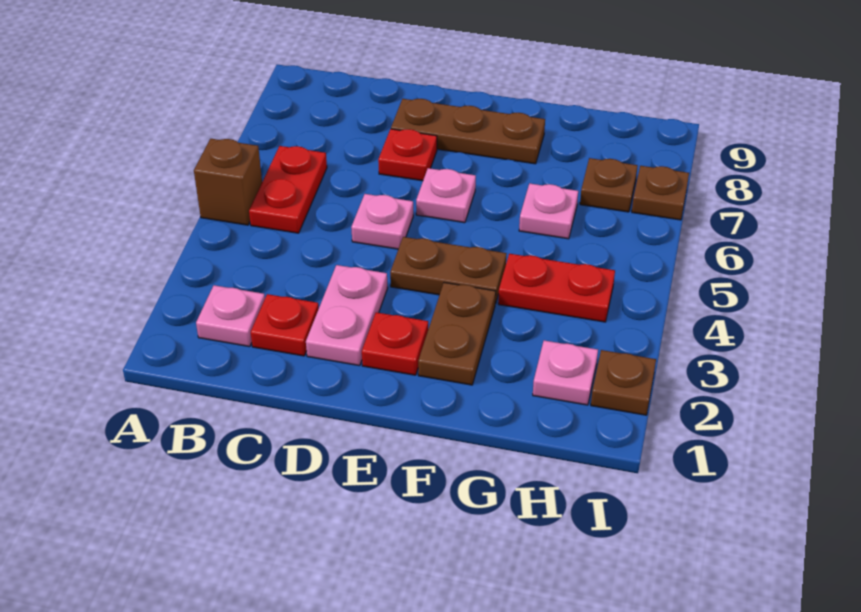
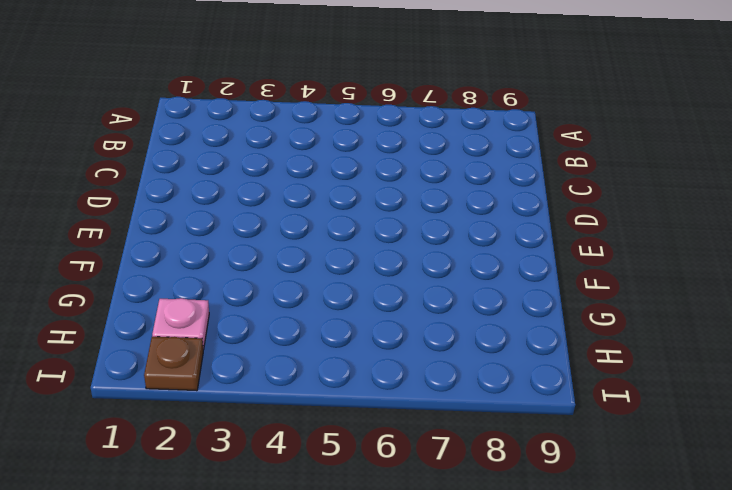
none -> brown brick A5 level 1
none -> pink plate B2 level 1
none -> red plate B5:B6 level 1

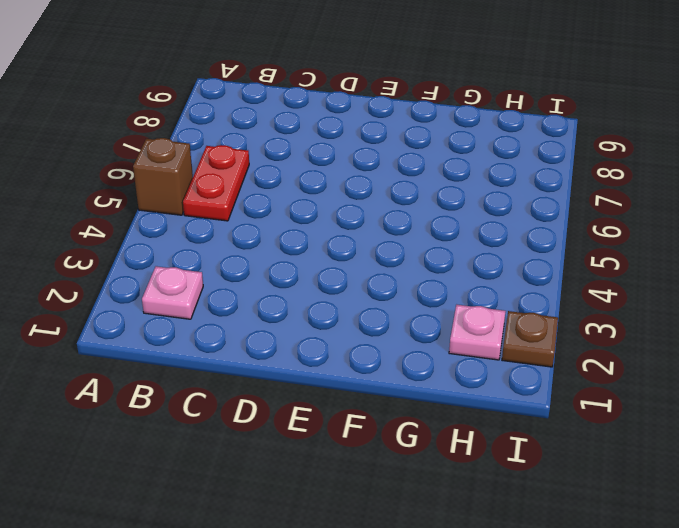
none -> red plate C2 level 1
none -> pink plate D2:D3 level 1
none -> pink plate D5 level 1

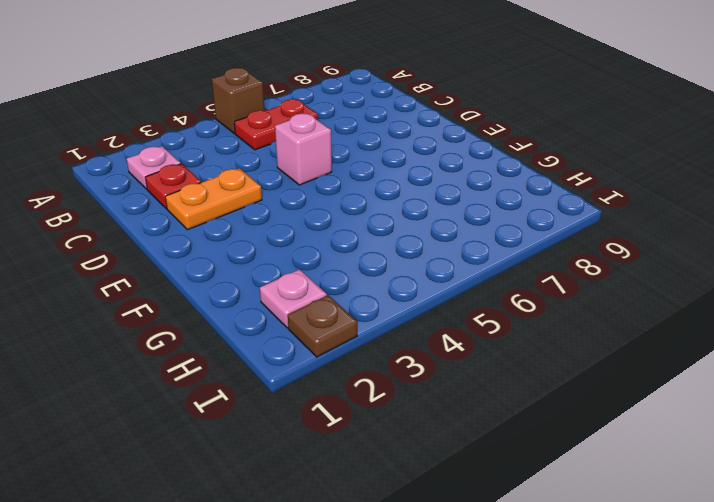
orange plate D2:D3 level 1 -> pink plate D2:D3 level 1
pink brick D5 level 1 -> pink plate D5 level 1
none -> red plate D7 level 1
none -> brown plate D8:F8 level 1
none -> red plate E2 level 1

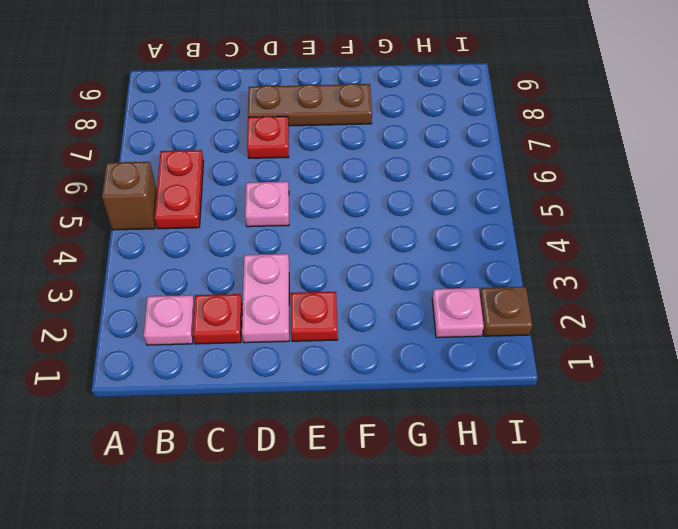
none -> brown plate E4:F4 level 1
none -> pink plate E6 level 1
none -> brown plate F2:F3 level 1

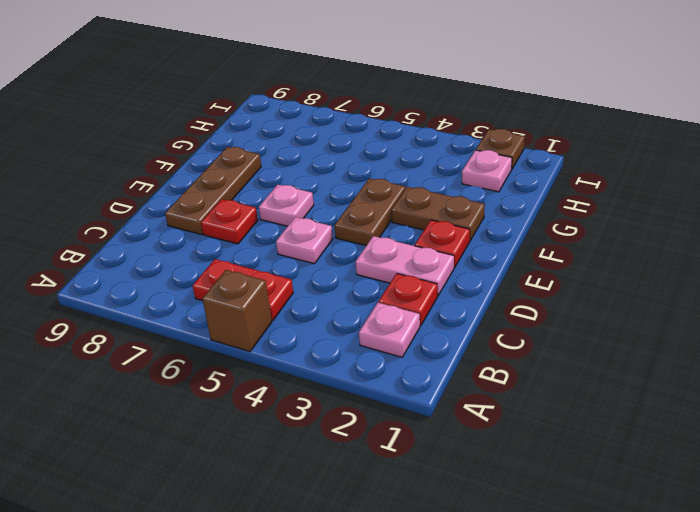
none -> red plate G4:H4 level 1
none -> pink plate G6 level 1
none -> brown plate H7 level 1

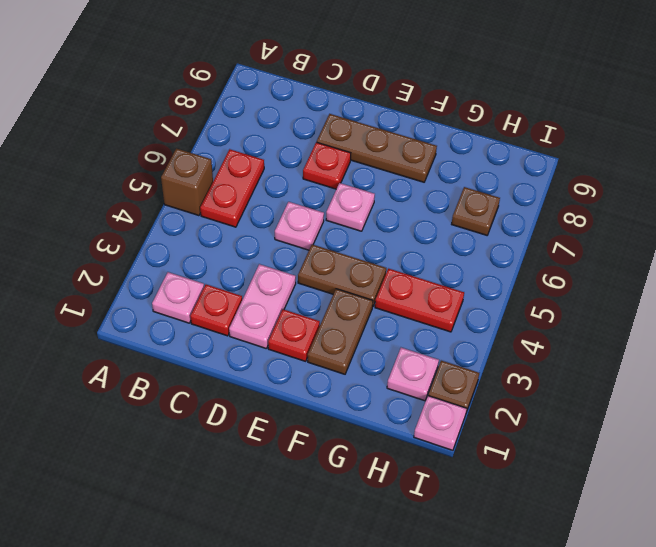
pink plate I1 level 1 -> pink plate G6 level 1
none -> brown plate I7 level 1

